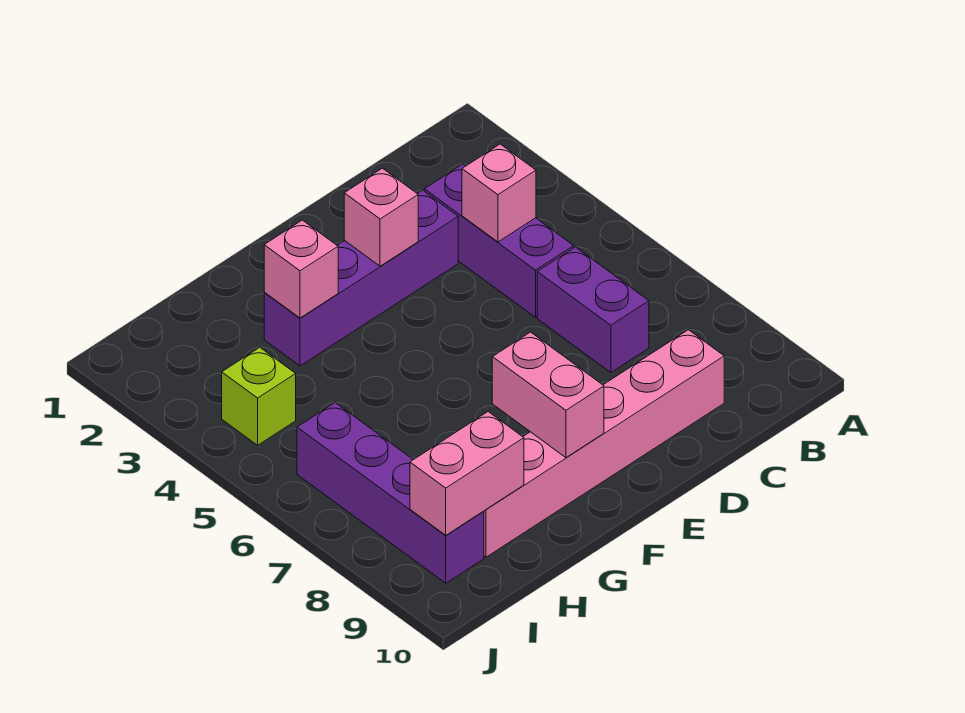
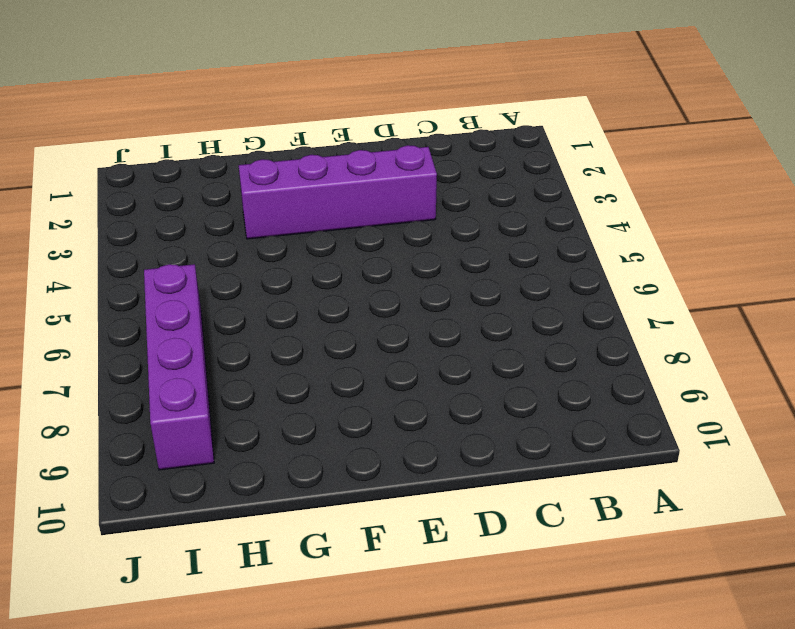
none -> purple brick C3:C5 level 1
none -> purple brick C6:C7 level 1

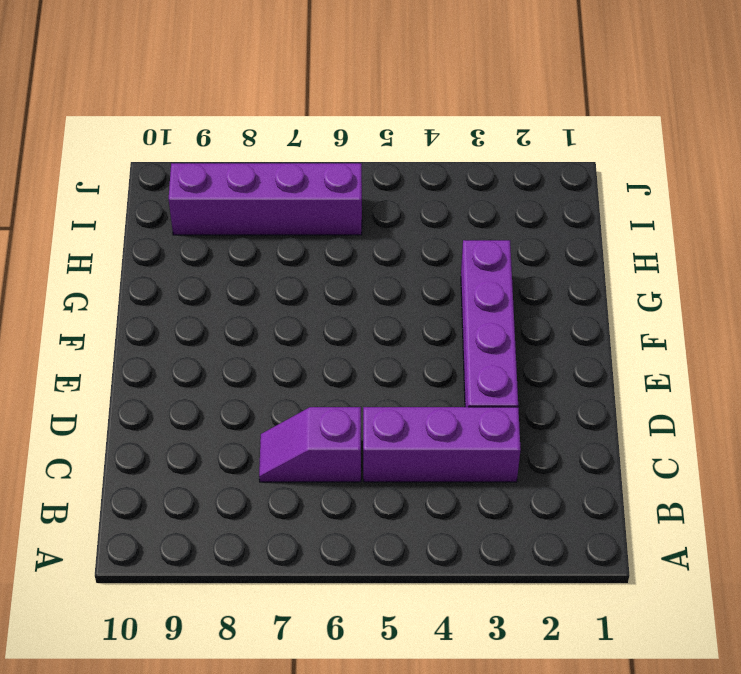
purple slope C6:C7 level 1 top 6 -> purple brick C6:C7 level 1
none -> pink brick C9:H9 level 1
none -> lime brick I4 level 1

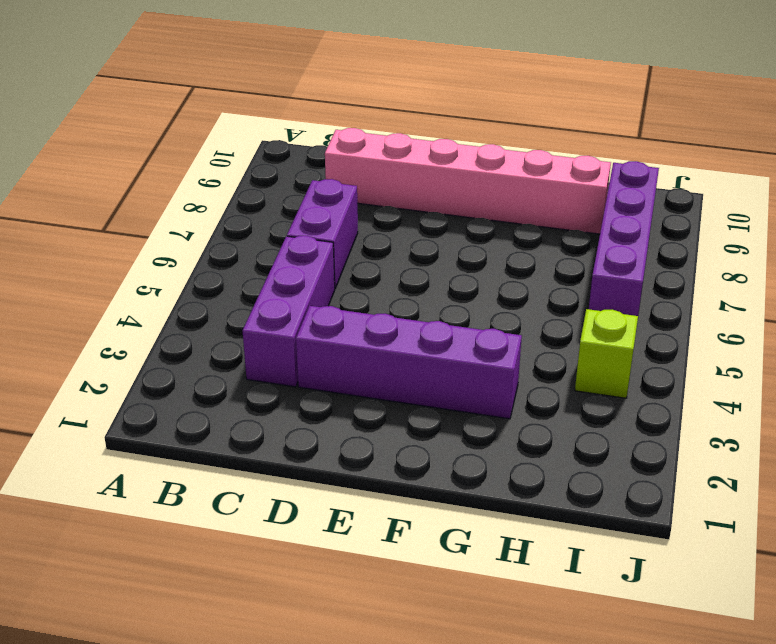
none -> pink brick C4 level 2
none -> pink brick E3 level 2

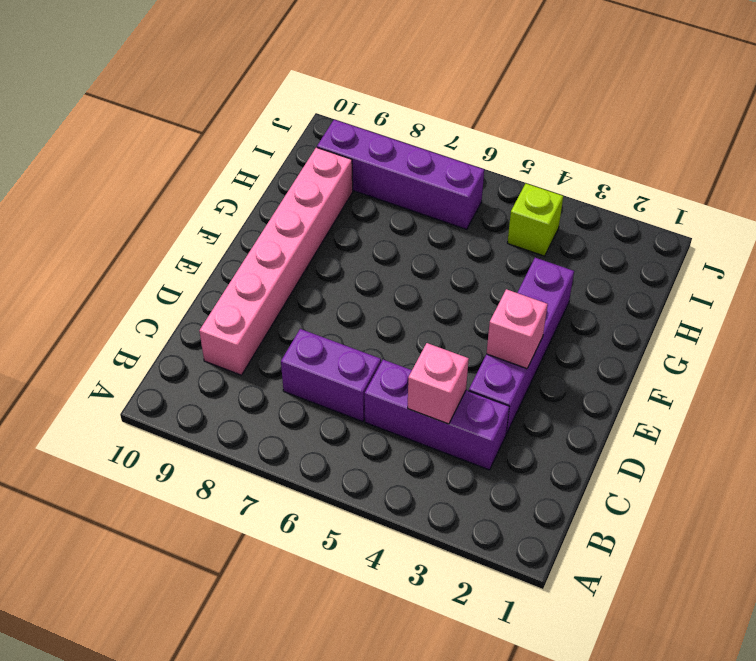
none -> pink brick F8:F9 level 2
none -> pink brick G3 level 2

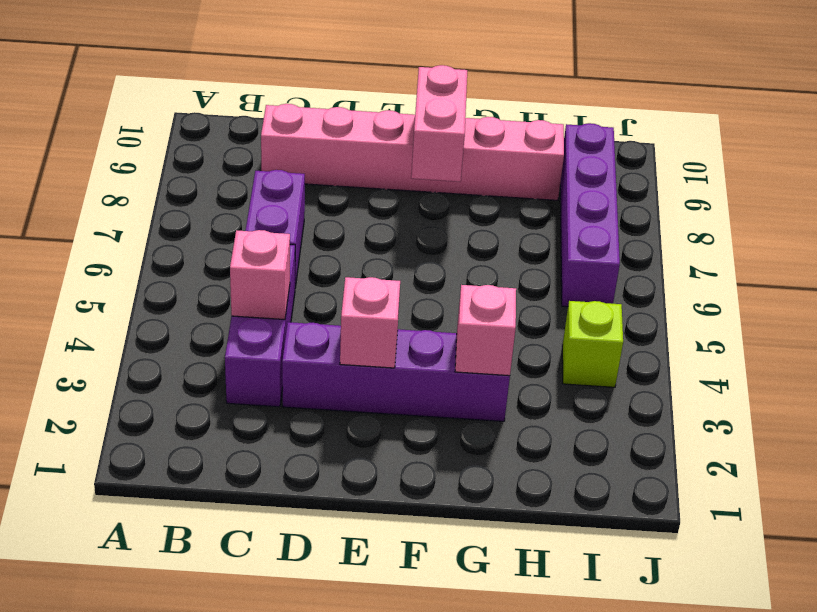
none -> pink brick H9:I9 level 2

